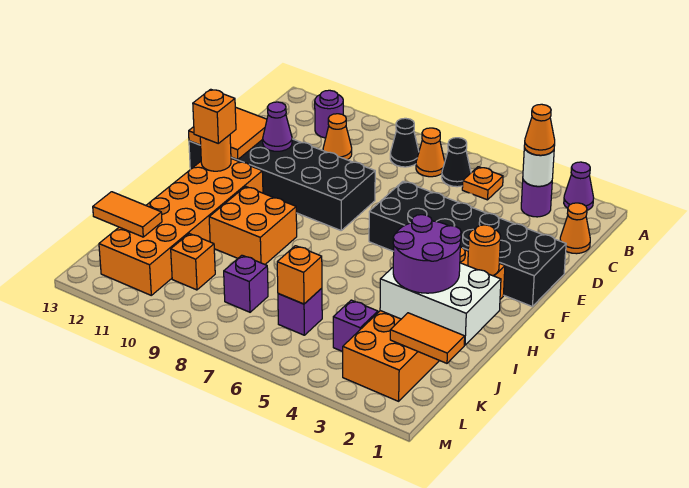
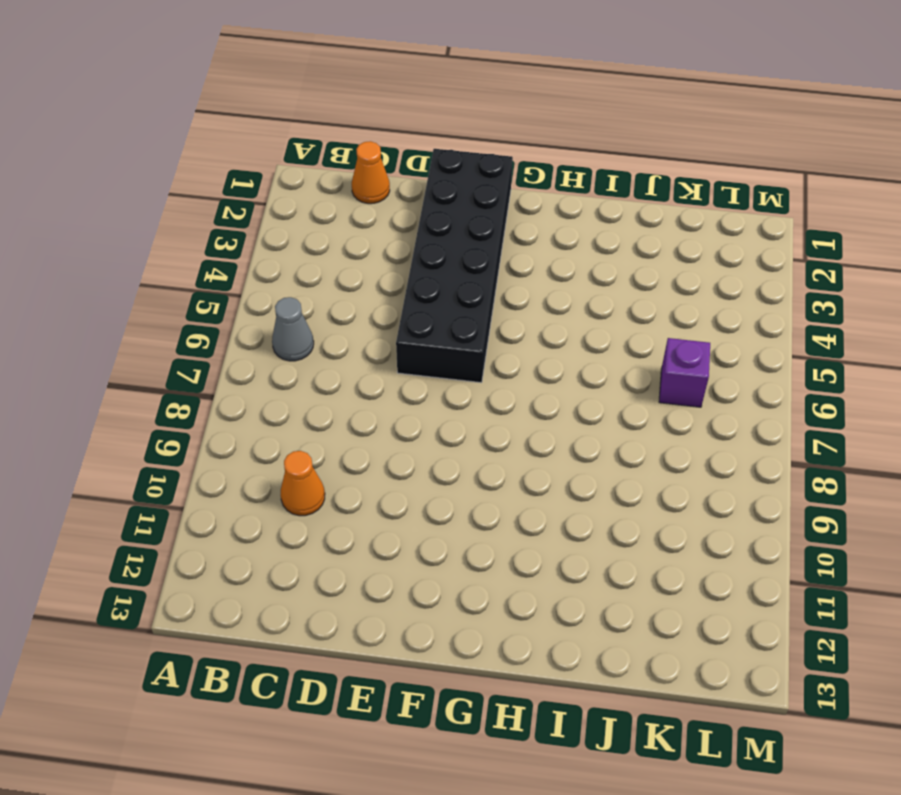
grey cone B6 level 1 -> black cone B6 level 1
none -> purple cone A2 level 1
none -> purple round brick B3 level 1
none -> orange plate B5 level 1
none -> orange cone B7 level 1

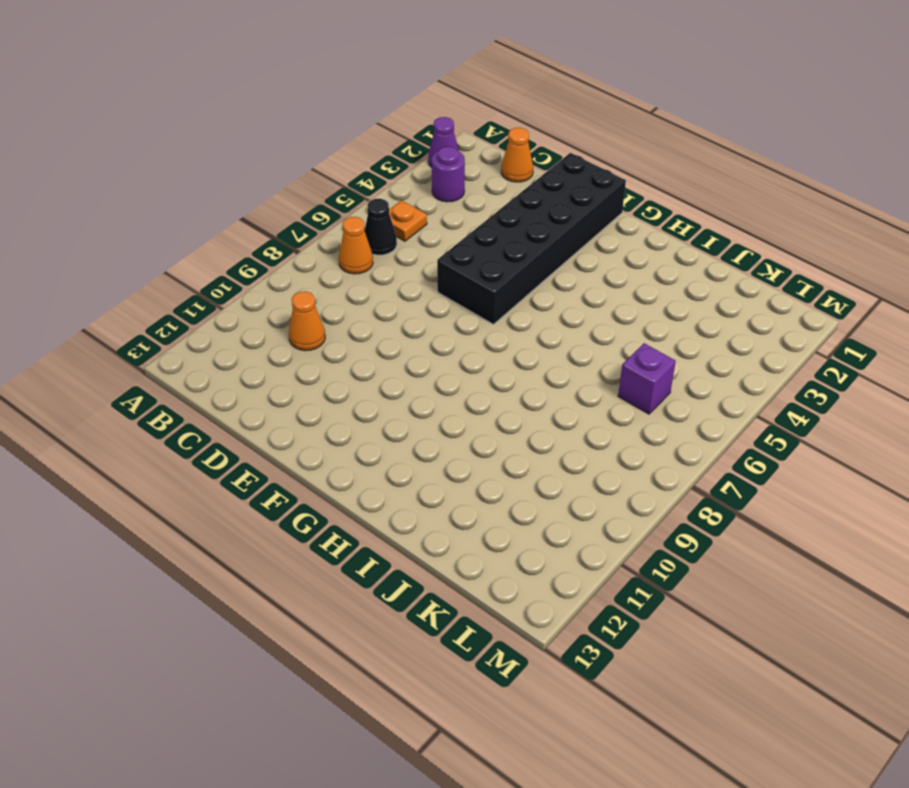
none -> black cone B8 level 1
none -> purple round brick B11 level 1
none -> black brick E8:F13 level 1
none -> orange brick G2:L3 level 1

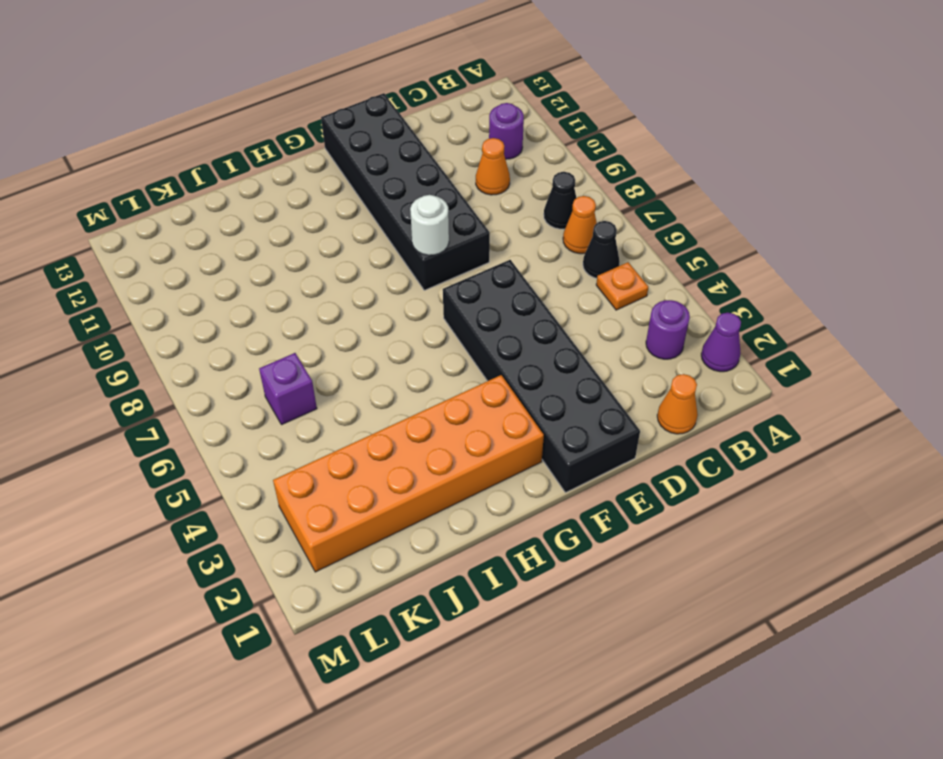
white round brick F8 level 2 -> white round brick B3 level 2
none -> orange brick G11:L12 level 1
none -> orange brick H9:I10 level 1
none -> purple brick K4 level 1
none -> purple brick K8 level 1

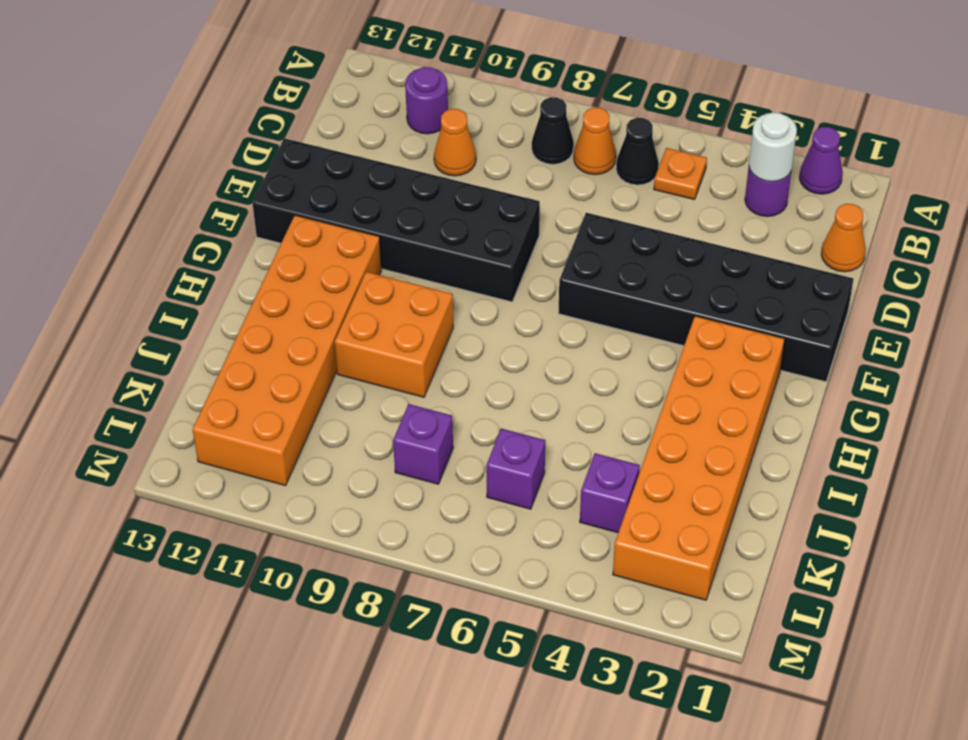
none -> orange brick K10 level 1
none -> purple cone E11 level 2
none -> orange tile E12:F13 level 2
none -> orange round brick G2 level 2

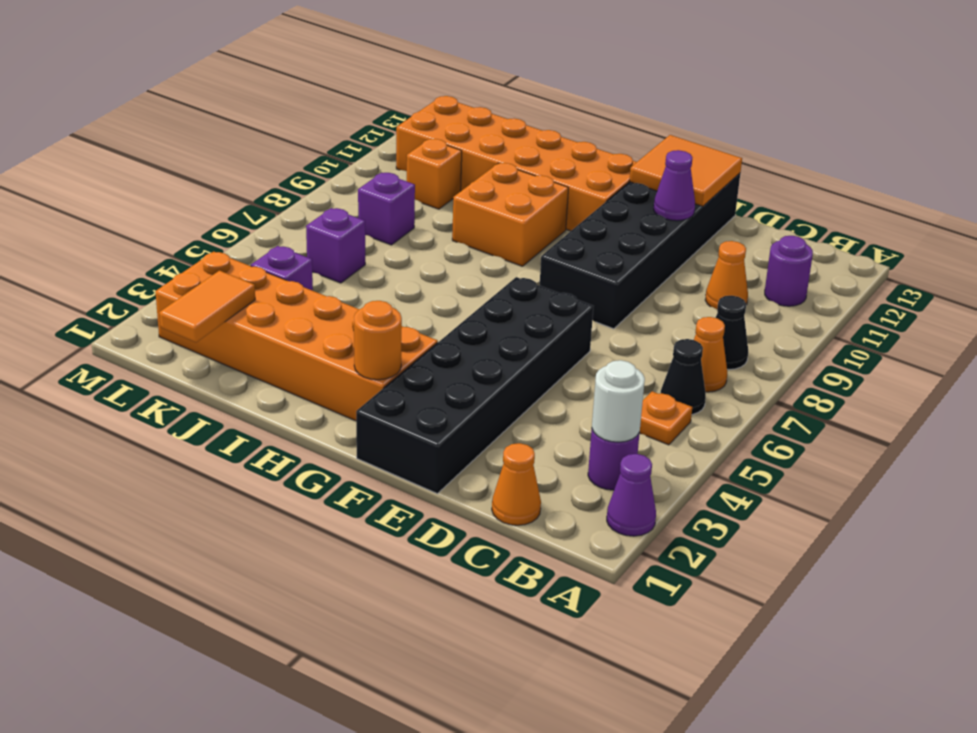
none -> orange round brick G12 level 2
none -> white brick I1:J3 level 2
none -> orange brick K6 level 2
none -> orange tile K12:K13 level 2

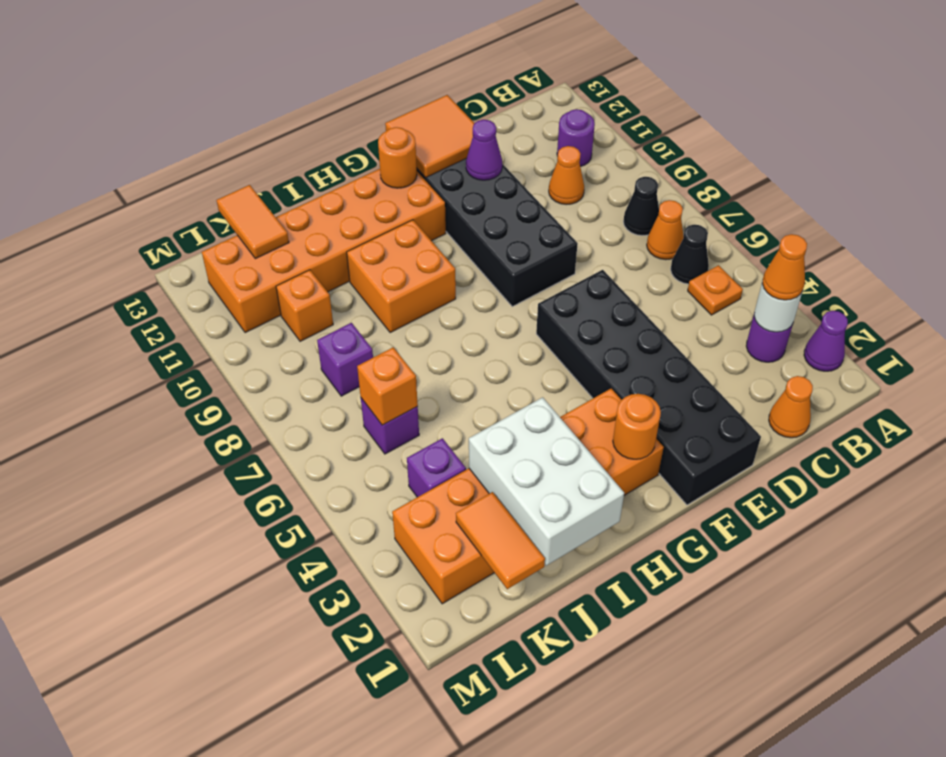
none -> orange brick G12 level 3
none -> purple round brick I2:J3 level 3

